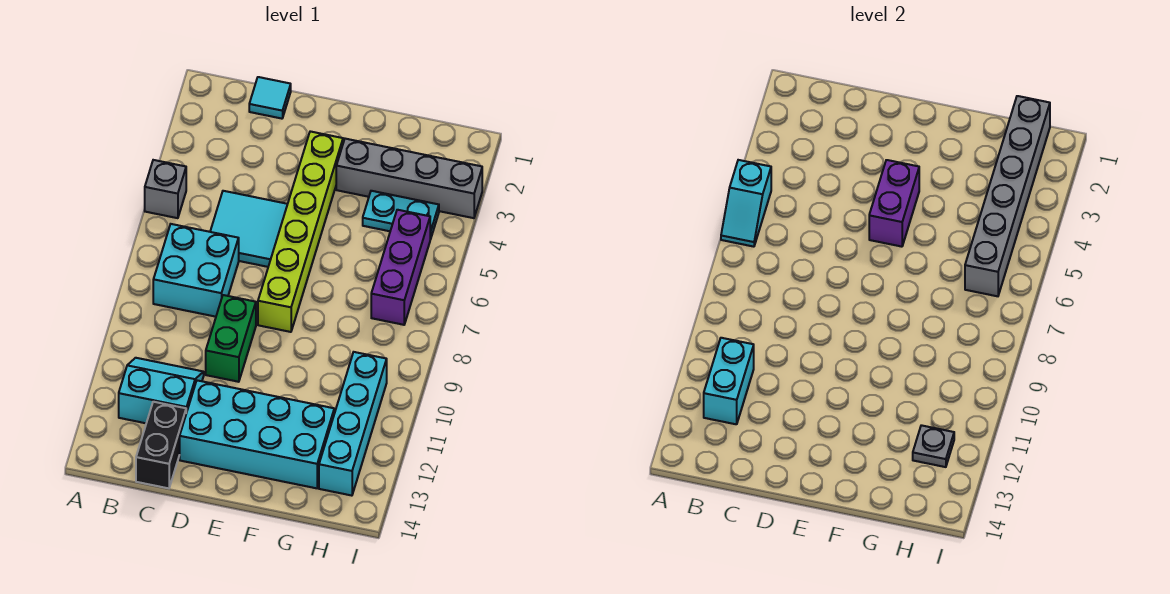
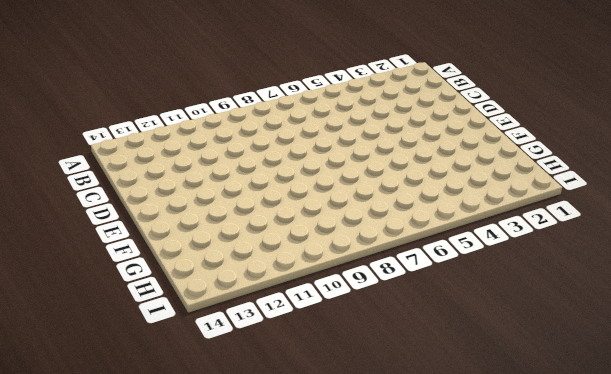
none -> grey brick A5 level 1
none -> cyan brick B7:C8 level 1
none -> cyan slope B11:C12 level 1 top 12

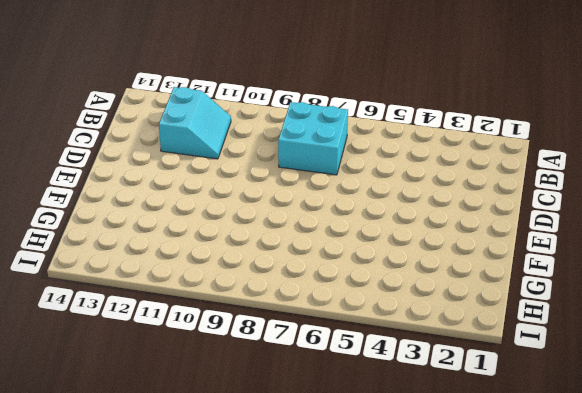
none -> grey brick A5 level 1
none -> cyan tile C1 level 1
none -> cyan tile C5:D6 level 1

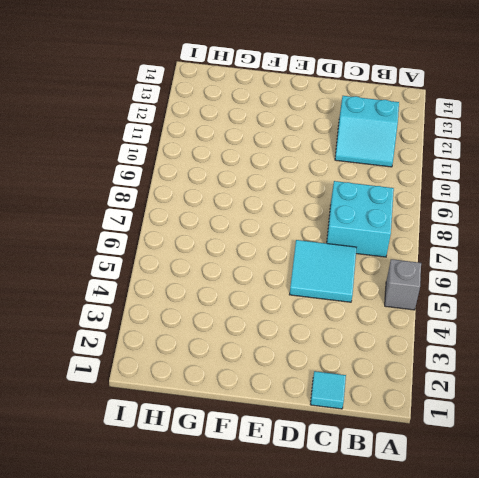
none -> black brick C13:C14 level 1
none -> green brick D9:D10 level 1
none -> cyan brick D12:G13 level 1

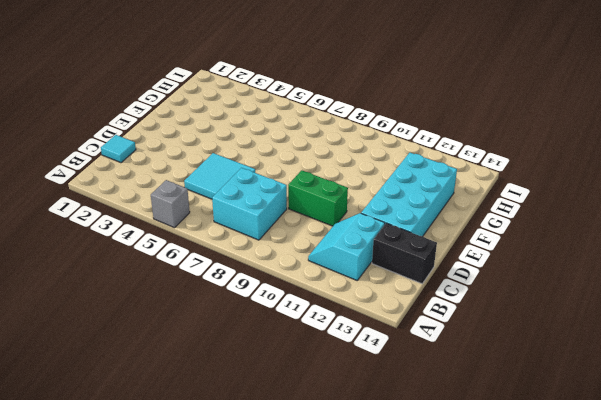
none -> lime brick E3:E8 level 1
none -> grey brick F3:I3 level 1
none -> cyan plate G4:H4 level 1

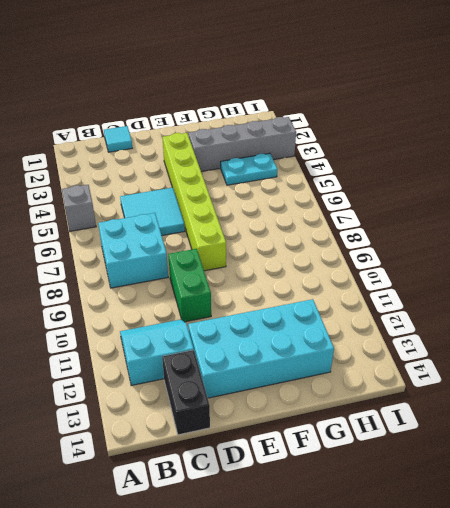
none -> purple brick H5:H7 level 1
none -> cyan brick H10:H13 level 1
none -> cyan slope A5:A6 level 2 top 5

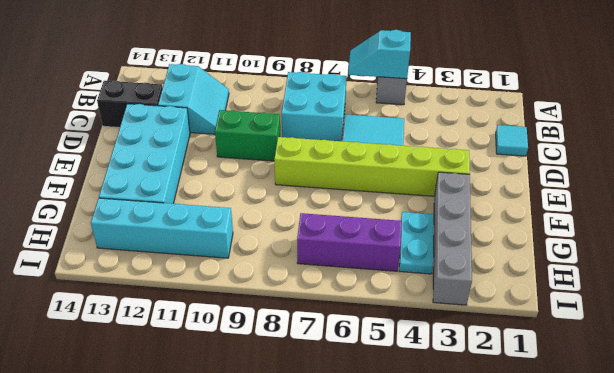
none -> cyan brick B11:B12 level 2
none -> purple brick E4:E5 level 2
none -> grey brick H1:H6 level 2

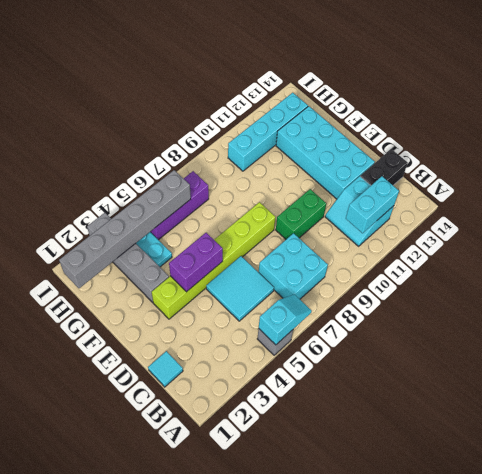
none -> grey plate H12 level 2

